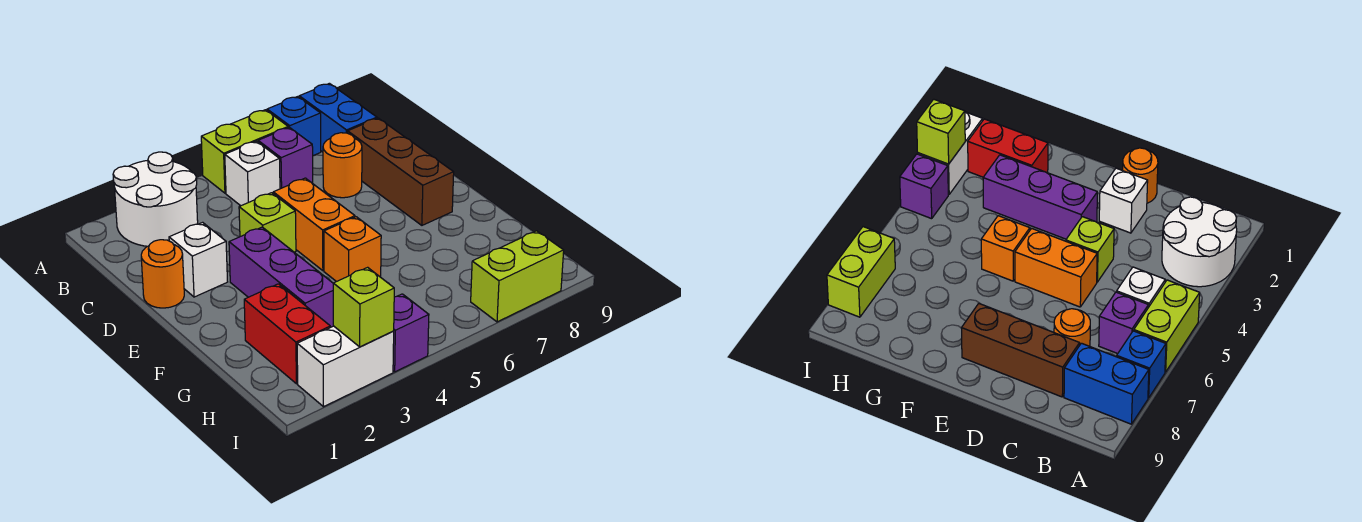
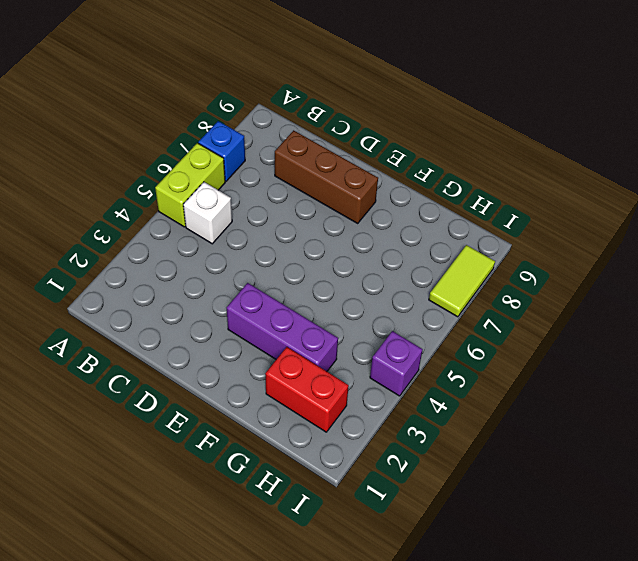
lime tile I7:I8 level 1 -> lime brick I7:I8 level 1
none -> white round brick A2:B3 level 1
none -> blue brick A8:B8 level 1
none -> purple brick B6 level 1

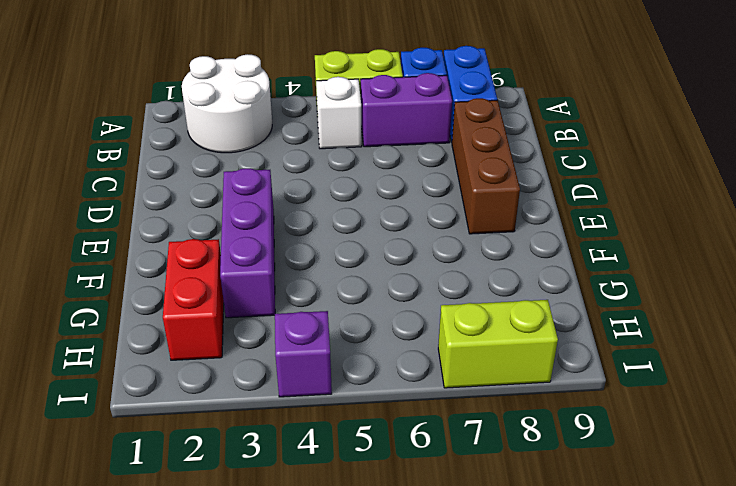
purple brick B6:B7 level 1 -> purple brick B6 level 1
none -> orange round brick C7 level 1
none -> orange round brick D1 level 1
none -> white brick D2 level 1

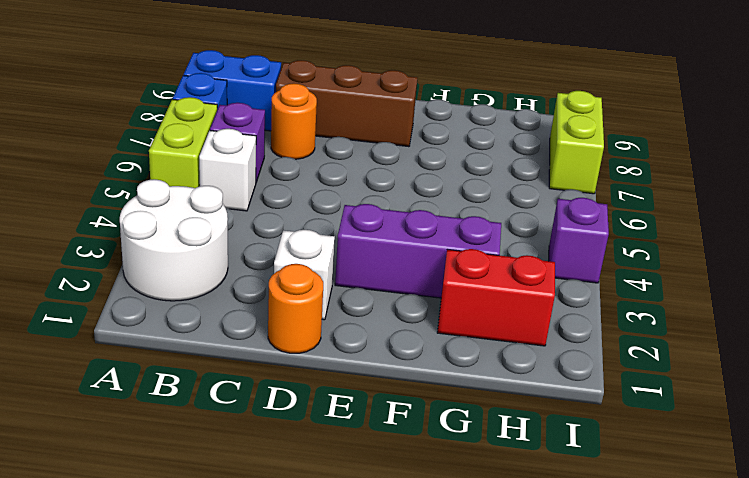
none -> lime brick D4 level 1
none -> orange brick D5:E5 level 1
none -> orange brick F5 level 1

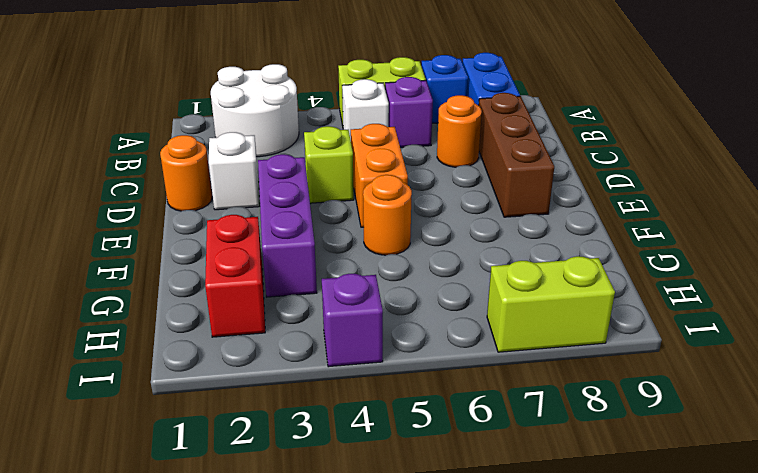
orange round brick F5 level 1 -> orange brick F5 level 1
none -> white brick I2:I3 level 1
none -> lime brick I3 level 2

